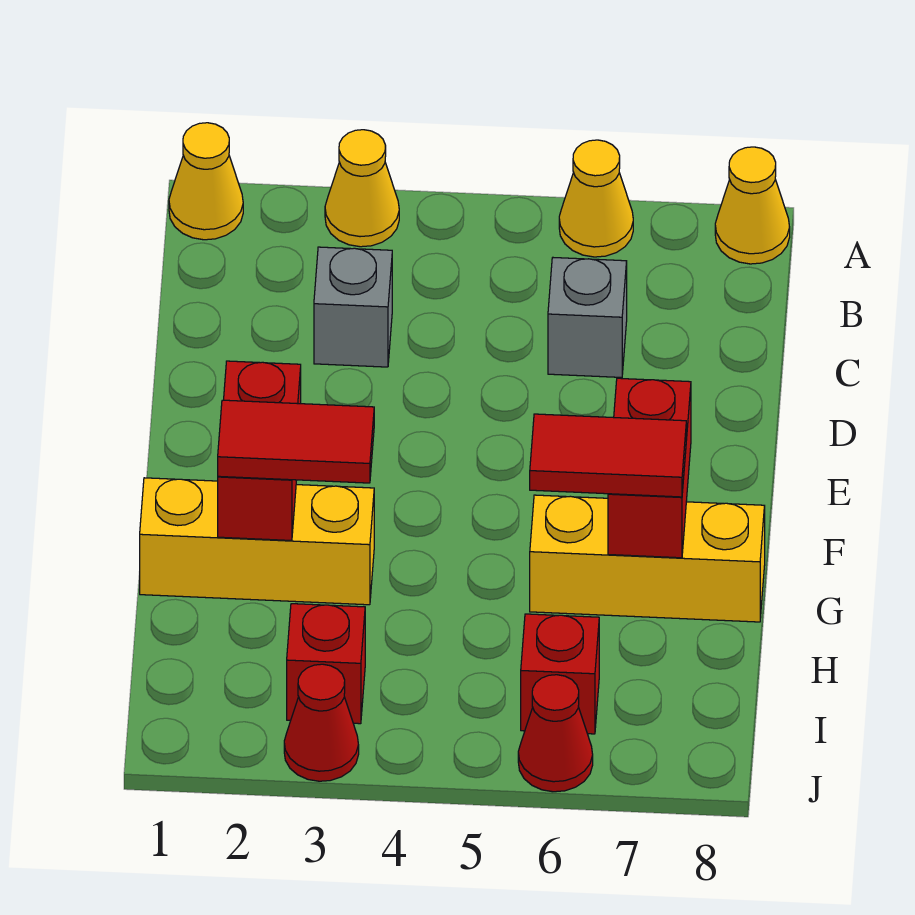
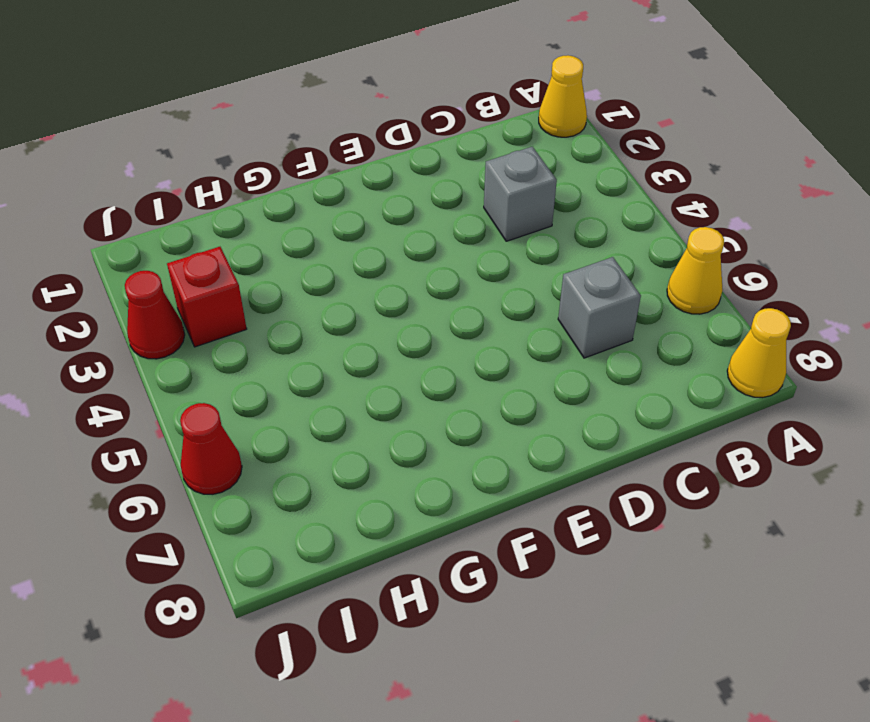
none -> yellow cone A3 level 1
none -> yellow brick G1:G3 level 1
none -> yellow brick G6:G8 level 1

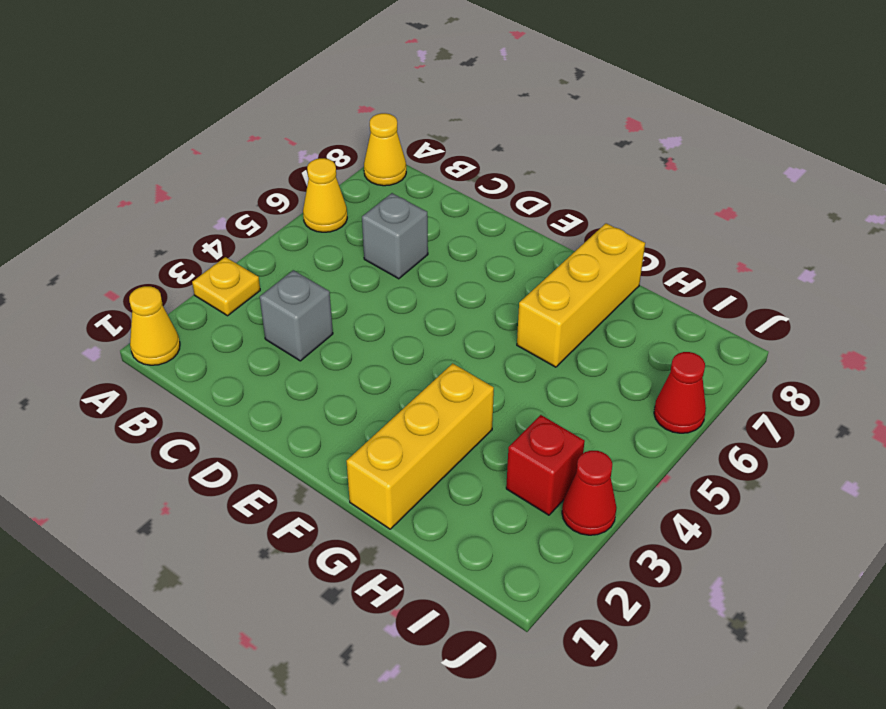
yellow plate A3 level 1 -> yellow cone A3 level 1
none -> red brick I6 level 1
none -> red brick F2:G2 level 2
none -> red brick F7:G7 level 2

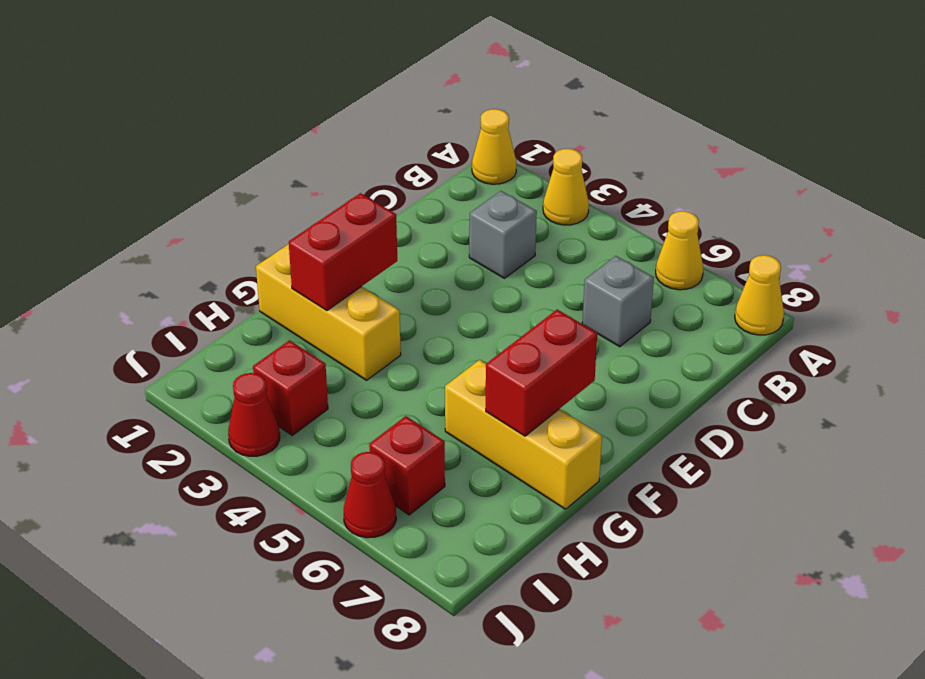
none -> red tile G2:G3 level 3
none -> red tile G6:G7 level 3

